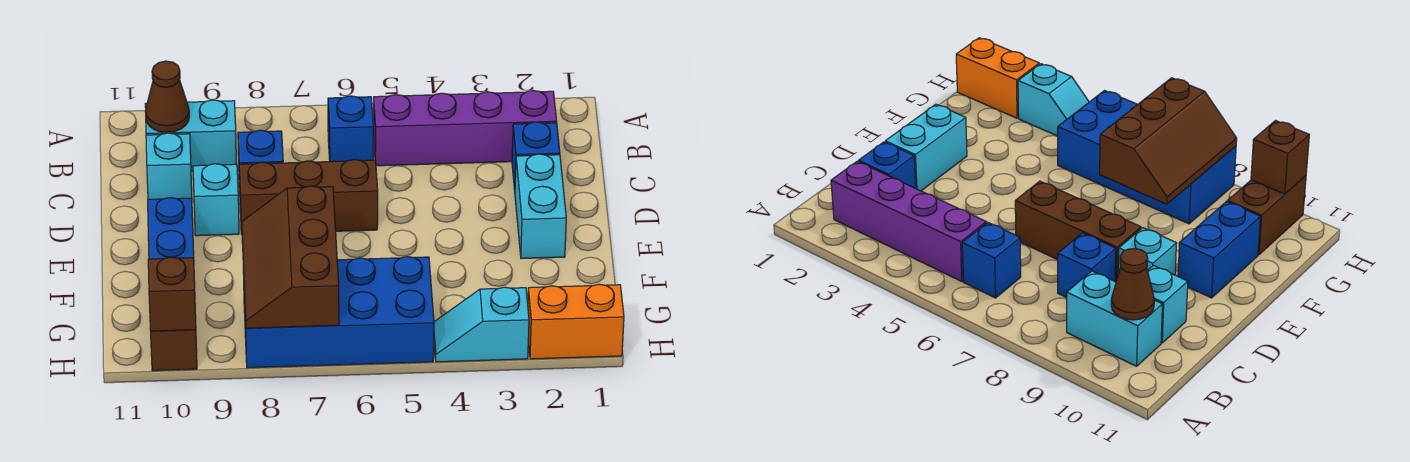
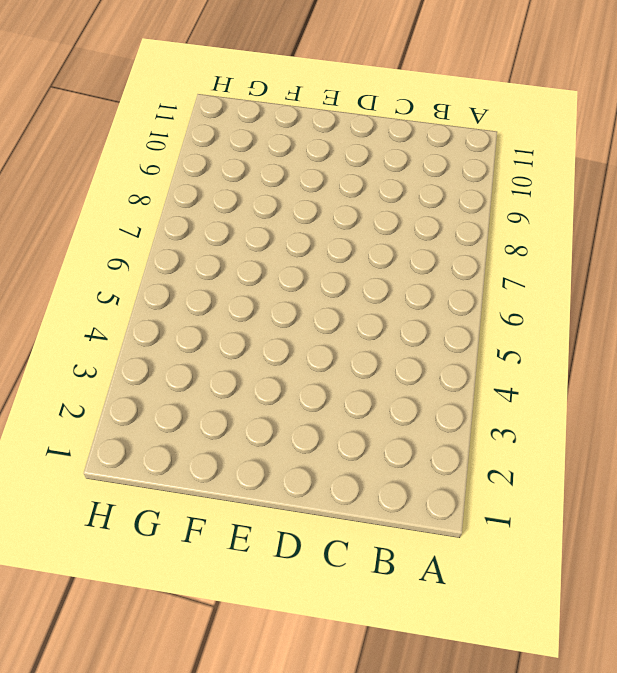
none -> purple brick B2:B5 level 1
none -> blue brick B6 level 1
none -> cyan brick B9:B10 level 1

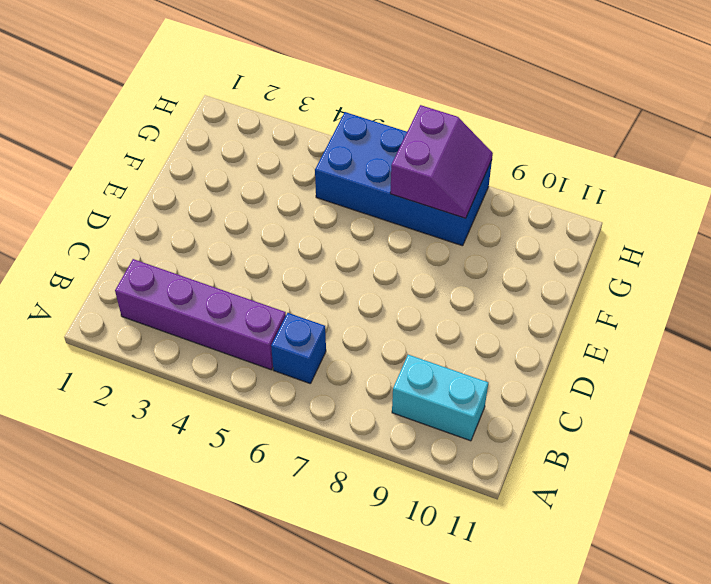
purple slope G7:H8 level 2 top 7 -> brown slope F7:H8 level 2 top 7
none -> blue brick C2 level 1
none -> blue brick C8 level 1
none -> cyan brick C10 level 1

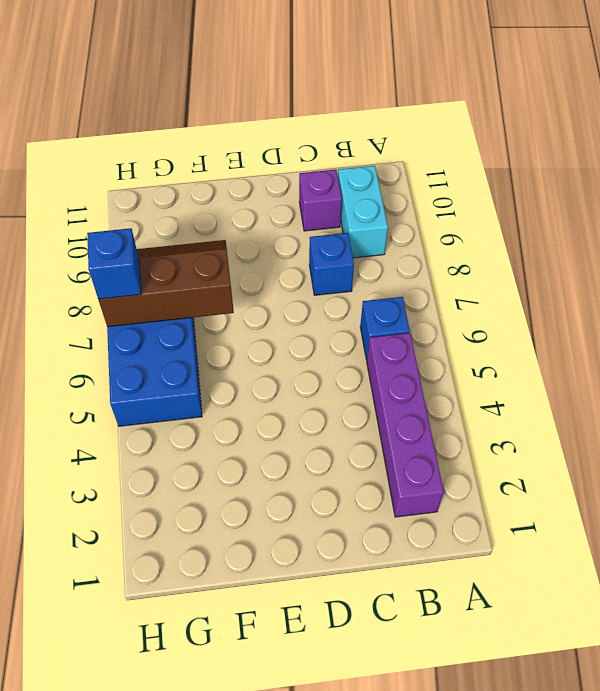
purple brick C10 level 1 -> cyan brick C10 level 1
blue brick H7 level 3 -> blue brick C2 level 1
none -> cyan brick D2:E2 level 1
none -> brown brick D6:D8 level 1
none -> cyan brick D9 level 1

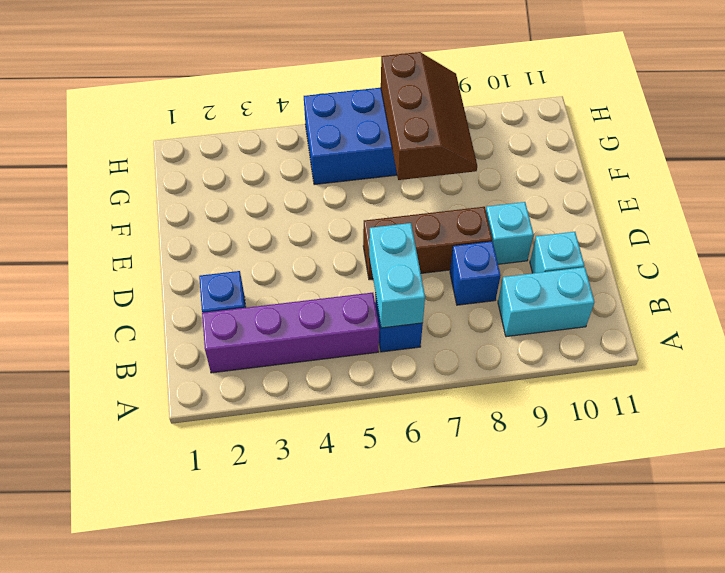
cyan brick B6:C6 level 2 -> cyan brick D2:E2 level 1
none -> blue brick E10:F10 level 1
none -> brown brick G10:H10 level 1
none -> orange brick H1:H2 level 1

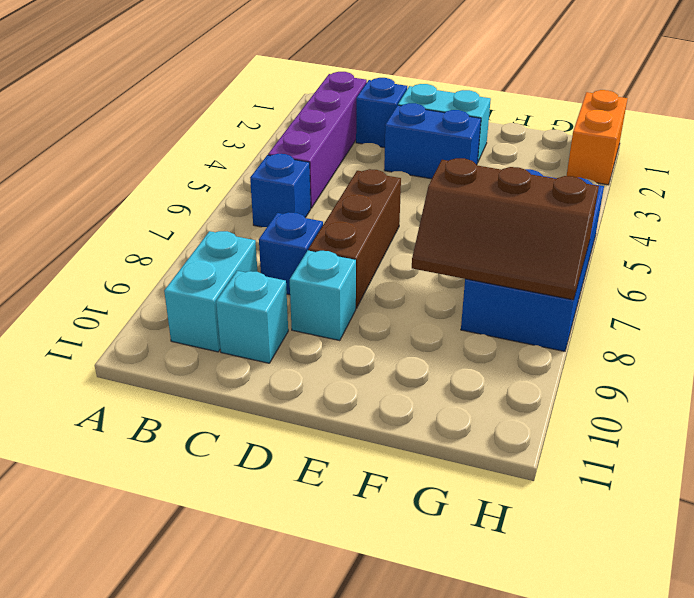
blue brick D3:E3 level 1 -> blue brick E10:F10 level 1
none -> brown brick G10:H10 level 1
none -> cyan slope H3:H4 level 1 top 3
none -> brown cone B10 level 2

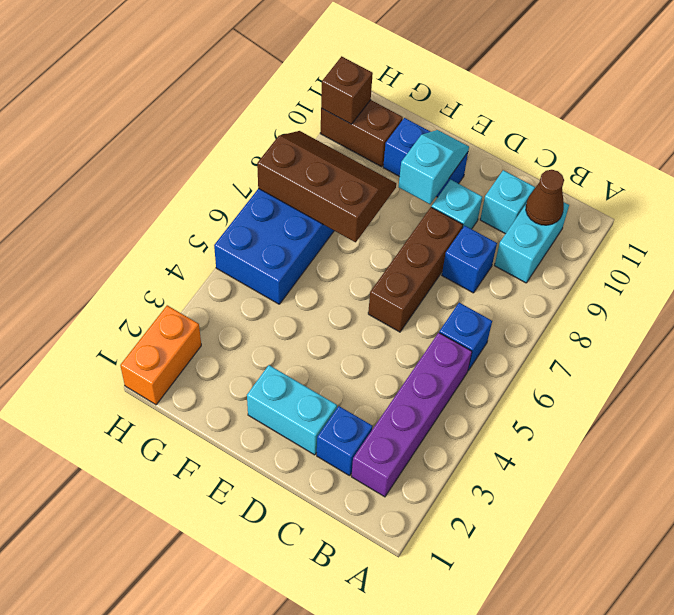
cyan slope E9:E10 level 2 top 9 -> cyan slope H3:H4 level 1 top 3

